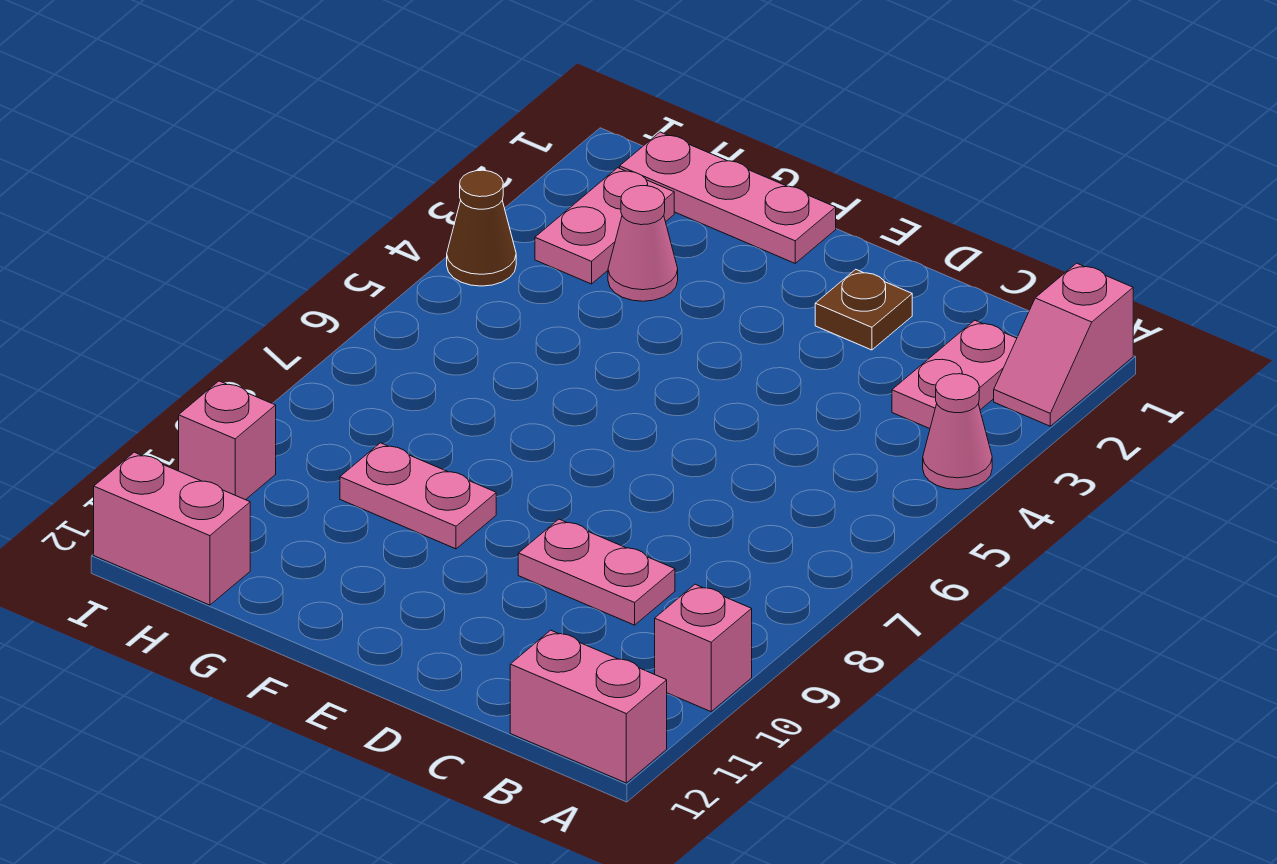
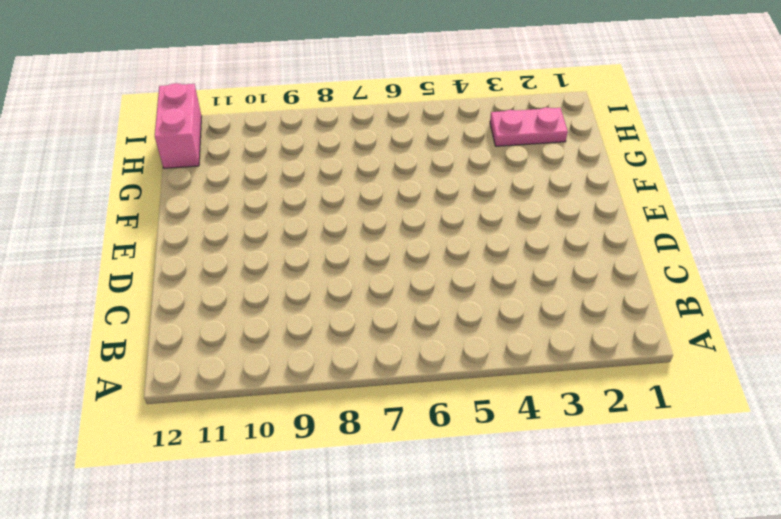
none -> pink slope A1:A2 level 1 top 1
none -> pink cone A4 level 1
none -> pink brick A10 level 1

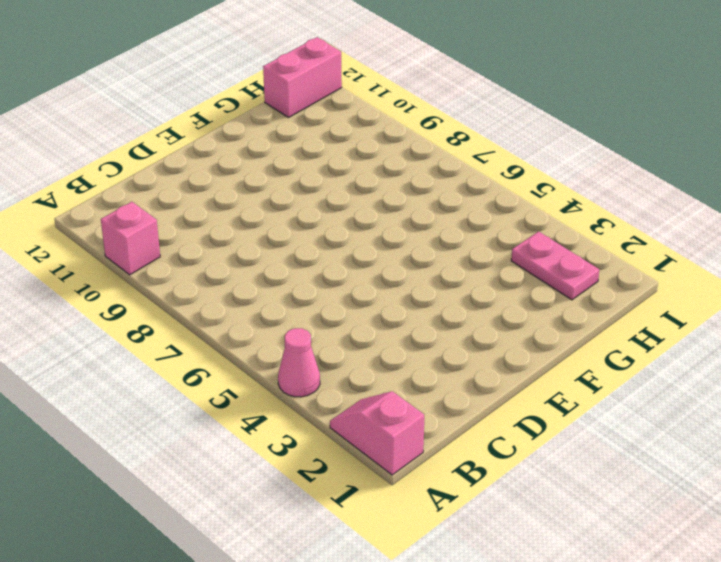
none -> pink brick A12:B12 level 1
none -> pink plate B2:B3 level 1
none -> pink plate C9:D9 level 1

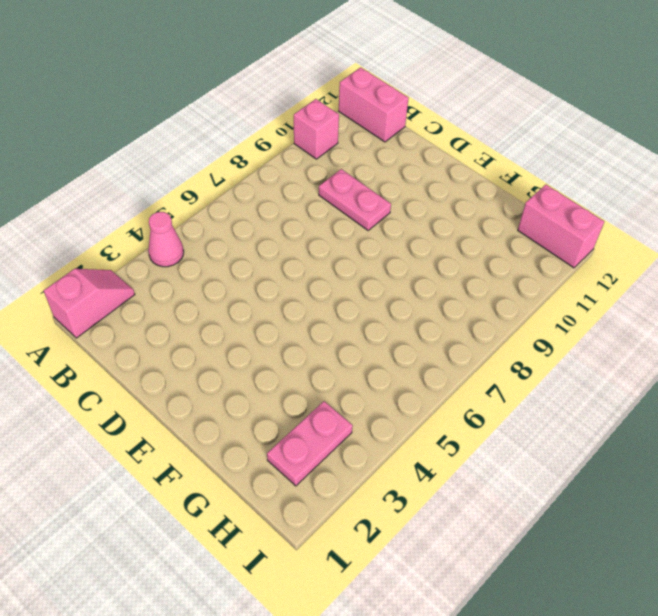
none -> pink plate B2:B3 level 1
none -> brown plate D2 level 1
none -> pink plate F1:H1 level 1

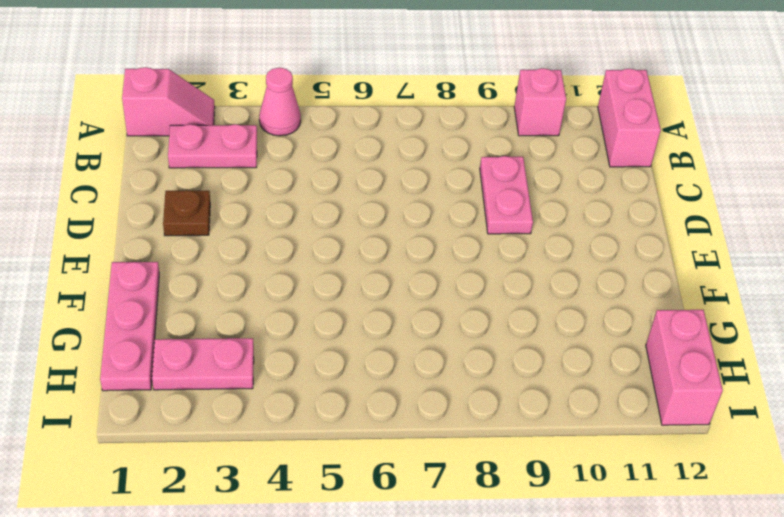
none -> pink plate F9:G9 level 1
none -> pink cone G3 level 1
none -> brown cone I4 level 1

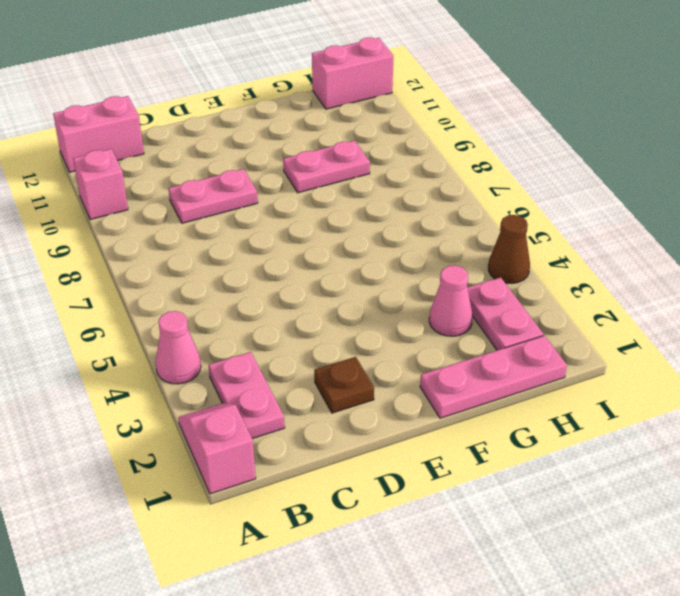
none -> pink brick I10 level 1

